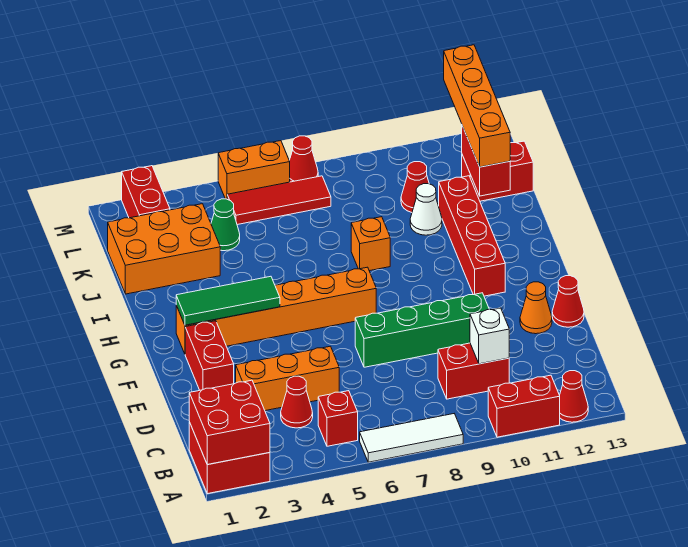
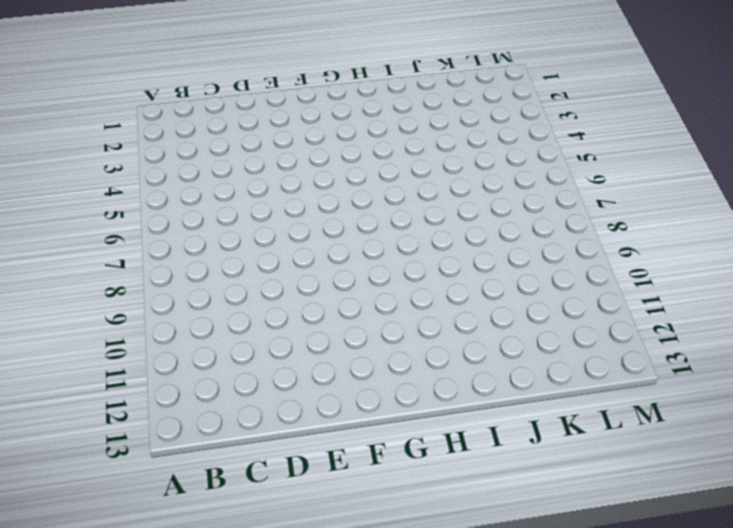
none -> red brick A1:B2 level 1
none -> white tile A6:A8 level 1
none -> red brick A10:A11 level 1

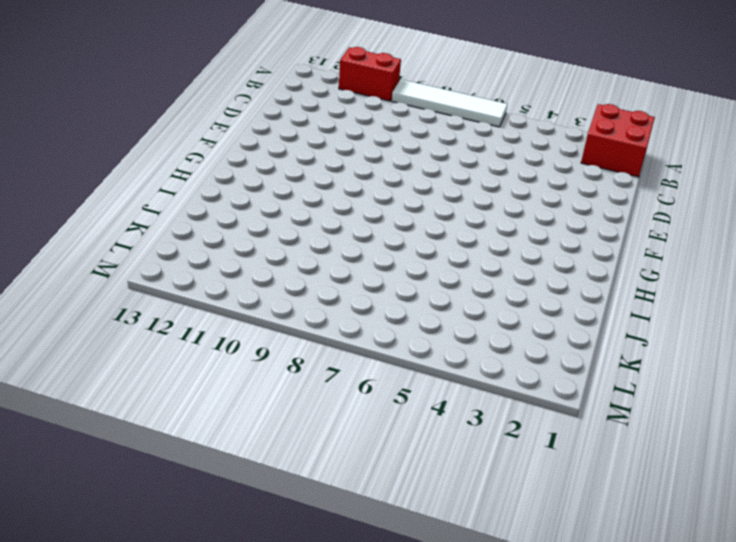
white tile A6:A9 level 1 -> white tile A6:A8 level 1
none -> red cone A12 level 1
none -> red brick B5 level 1
none -> red cone C4 level 1

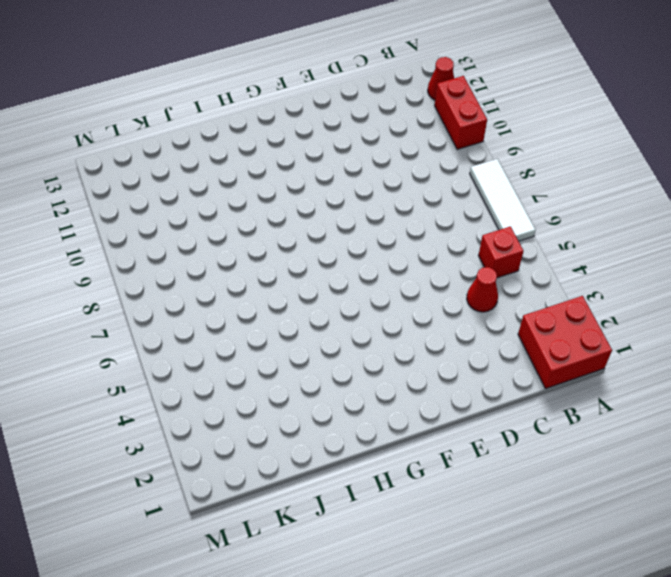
none -> red brick C9:C10 level 1
none -> orange brick D3:D5 level 1
none -> red brick E2:F2 level 1

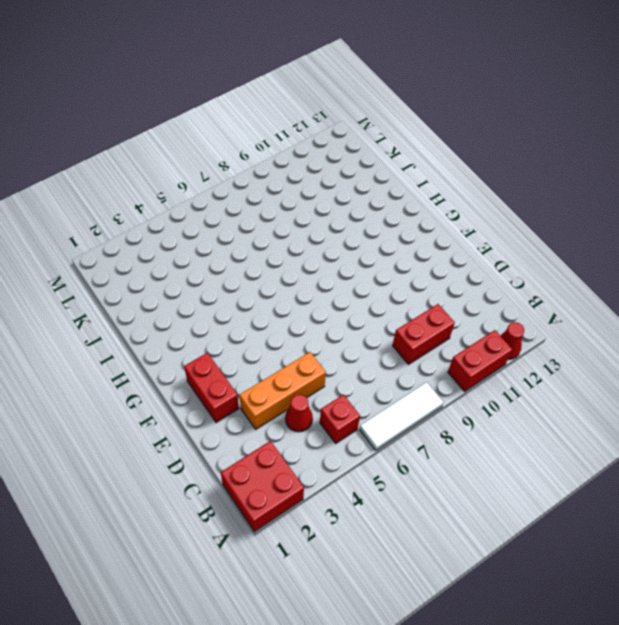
none -> green brick E7:E10 level 1
none -> orange cone E12 level 1
none -> red cone E13 level 1

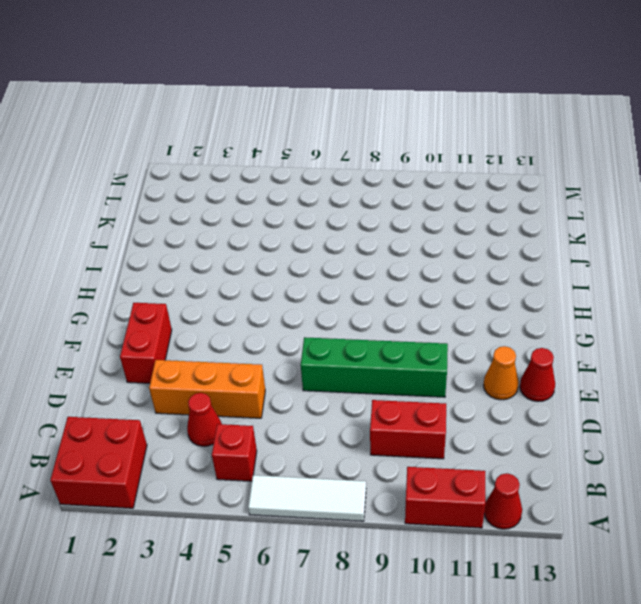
none -> orange brick G2:G7 level 1
none -> red brick G11:J11 level 1
none -> orange brick I8 level 1

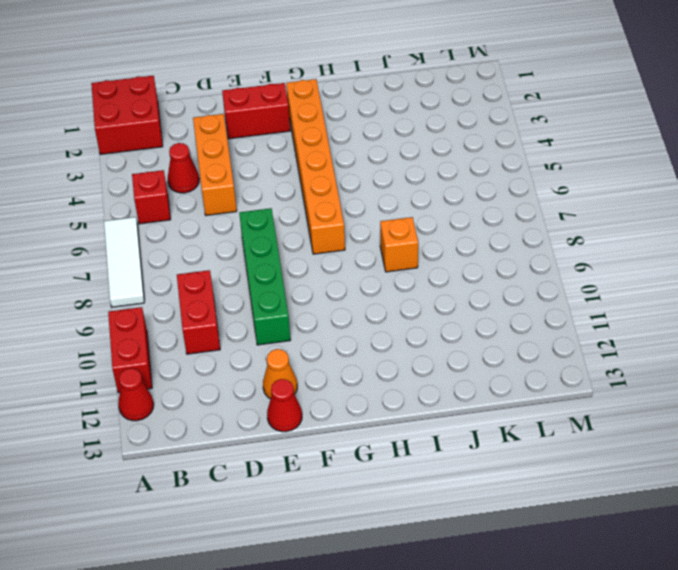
none -> red brick G11:J11 level 1
none -> orange brick J1:K3 level 1
none -> white cone J10 level 1

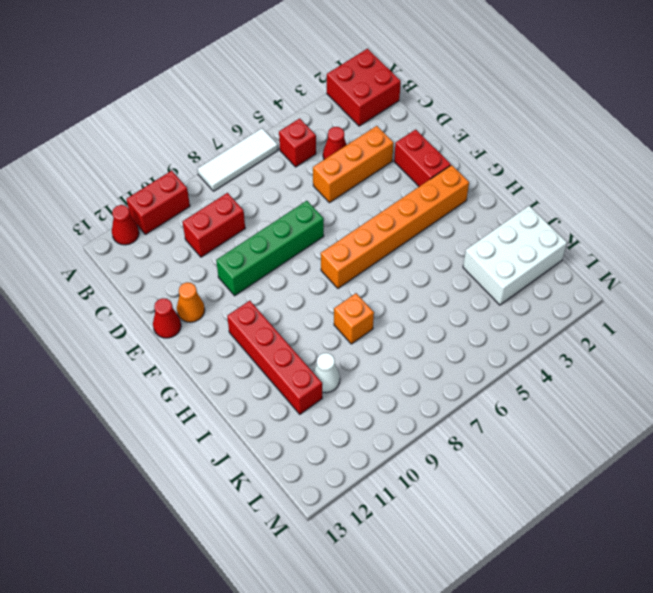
white brick J1:K3 level 1 -> orange brick J1:K3 level 1
none -> green cone K4 level 1
none -> red cone K10 level 1
none -> red brick K12:K13 level 1

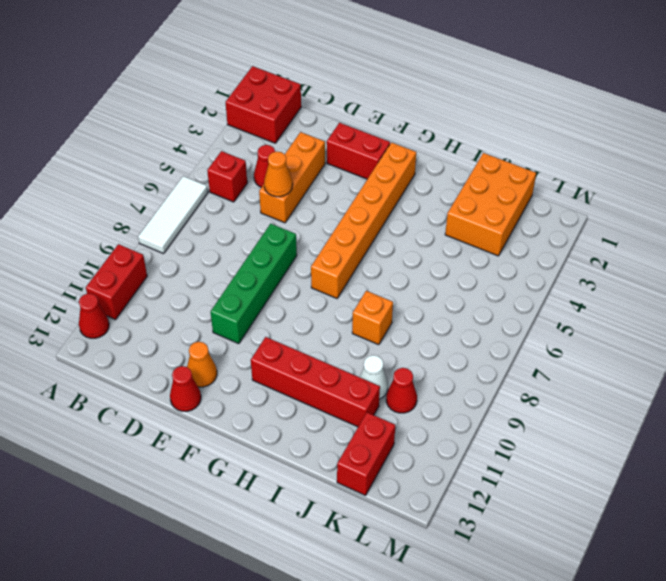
orange cone D5 level 2 -> none
none -> red brick C9:C10 level 1
none -> green cone K4 level 1
none -> red brick L2:M2 level 1

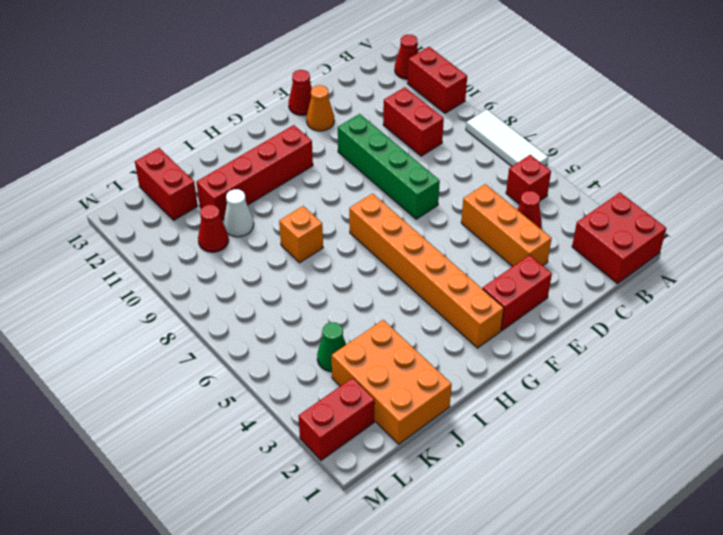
none -> red tile L5:L7 level 1
none -> orange brick M5:M6 level 1
none -> red cone M7 level 1

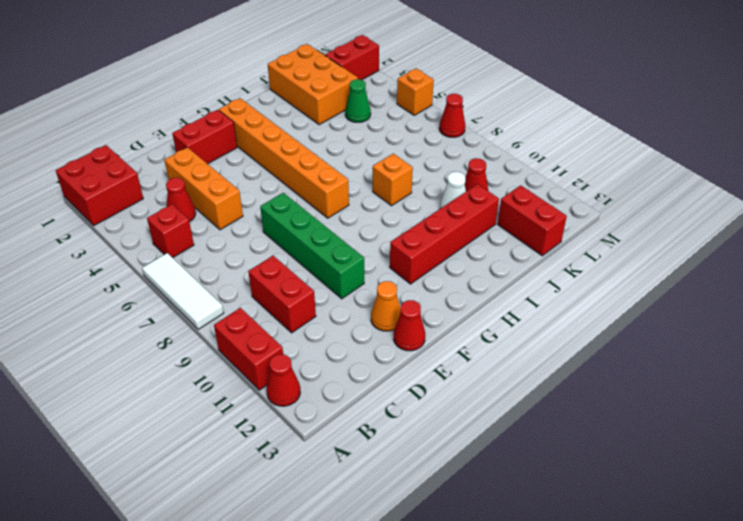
orange brick M5 level 1 -> orange brick M5:M6 level 1
none -> red tile L5:L7 level 1
none -> red brick A1:B2 level 2
none -> white brick C10 level 2

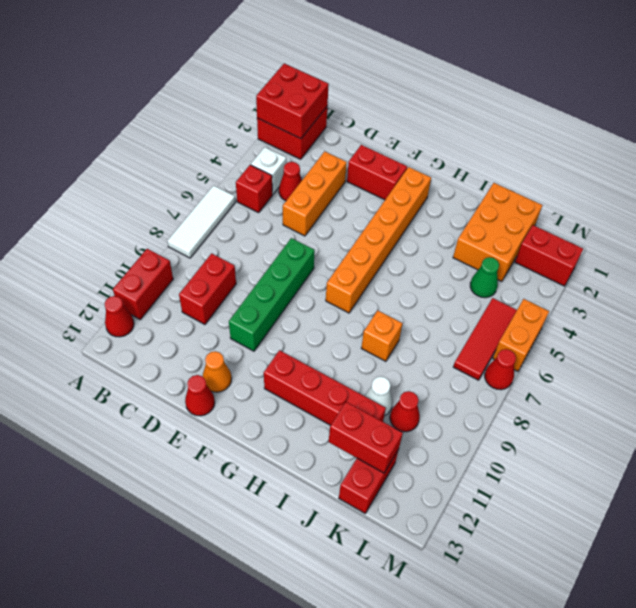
white brick B4 level 1 -> white brick C10 level 2
none -> green tile G2:G4 level 2
none -> orange brick J12:M12 level 3

